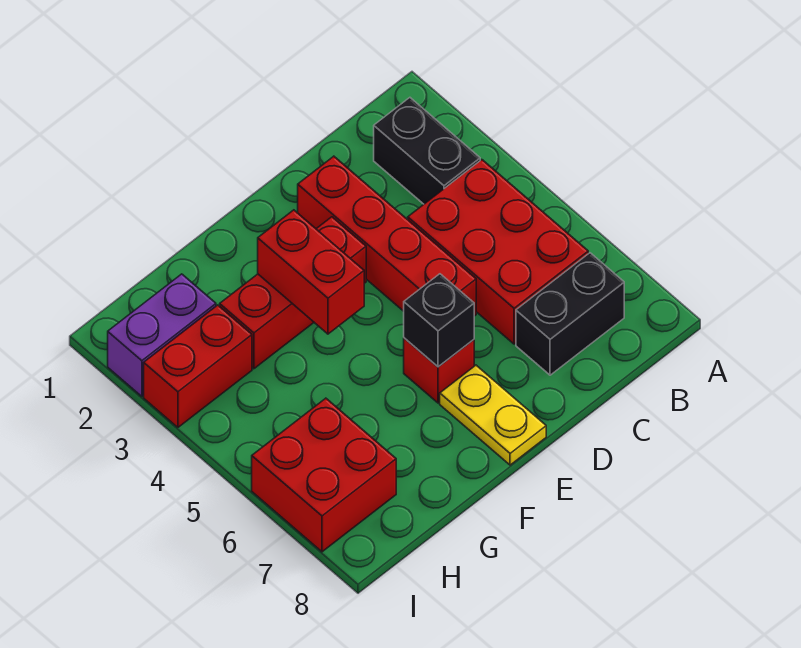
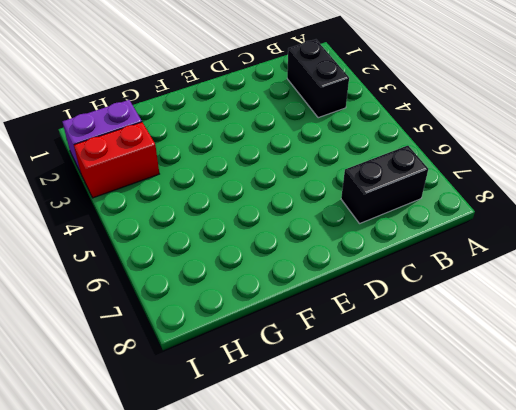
none -> red brick B4:C6 level 1
none -> red brick D2:D5 level 1
none -> red brick E3:G3 level 1

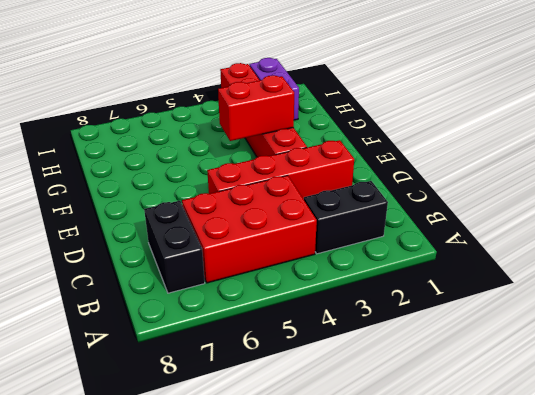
none -> red brick E6 level 1
none -> yellow plate E7:E8 level 1
none -> red brick H6:I7 level 1

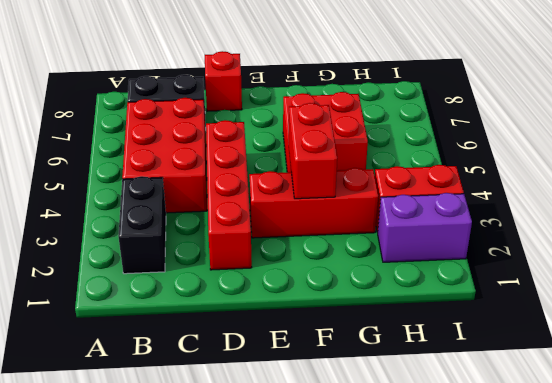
red brick D8 level 1 -> red brick E6 level 1
red brick F5:G6 level 1 -> red brick H6:I7 level 1
none -> yellow plate E7:E8 level 1
none -> black brick E6 level 2

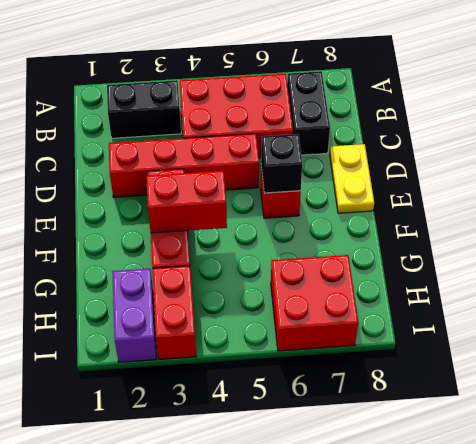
yellow plate D8:E8 level 1 -> yellow plate E7:E8 level 1

